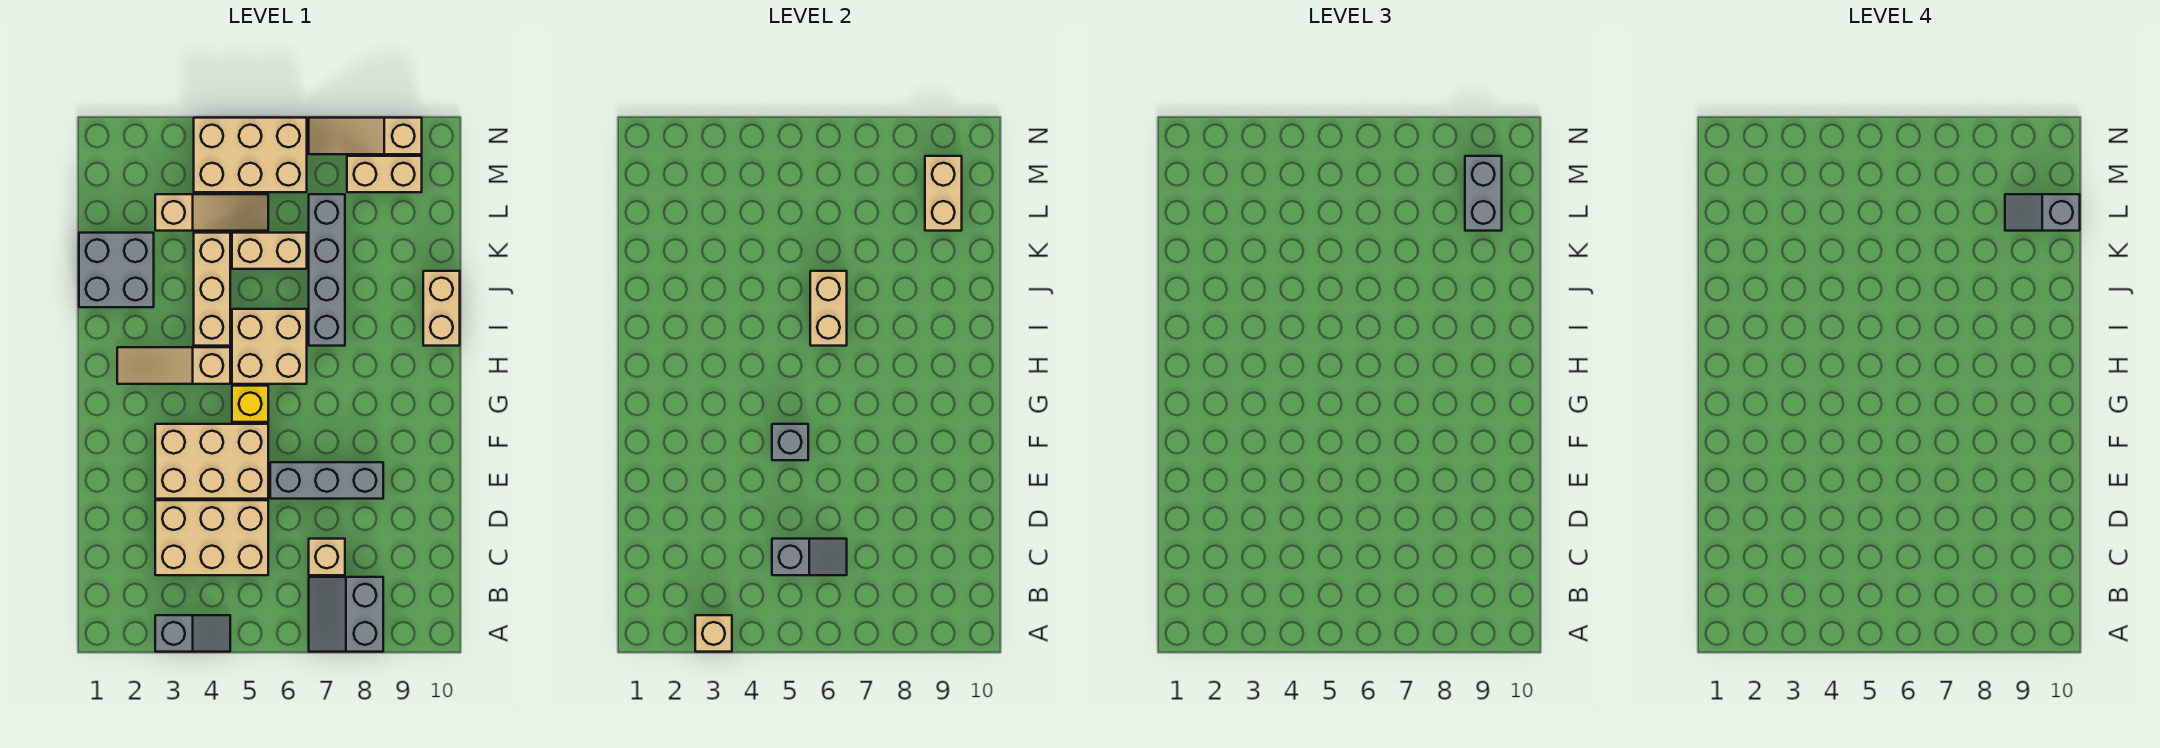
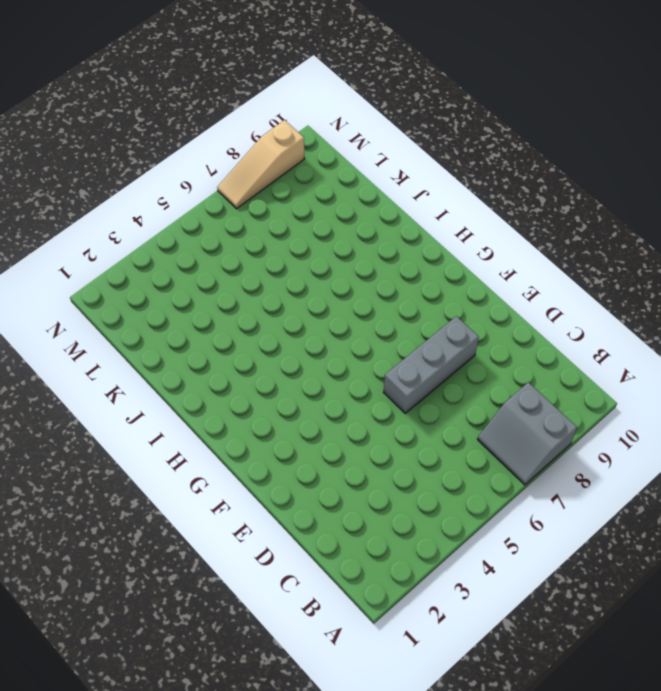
none -> grey slope A3:A4 level 1 top 3
none -> tan brick C3:D5 level 1
none -> tan brick C7 level 1

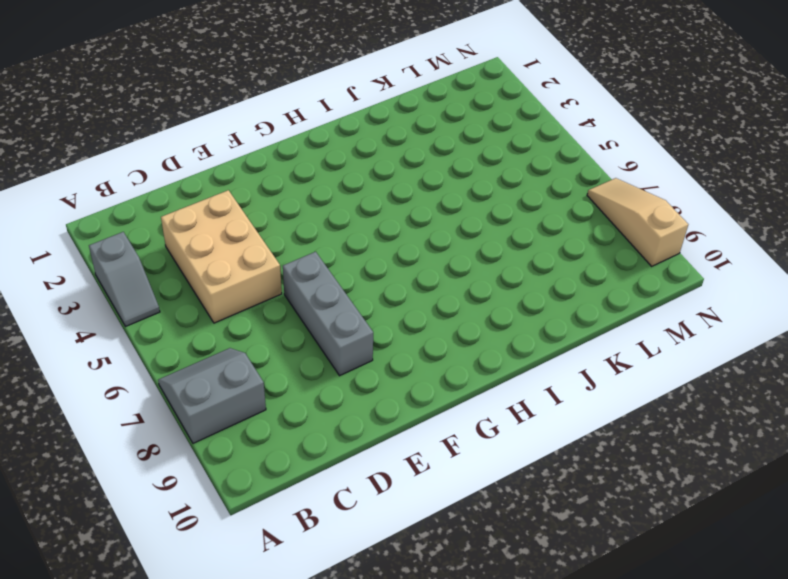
none -> tan brick C7 level 1
none -> tan brick E3:F5 level 1
none -> yellow brick G5 level 1

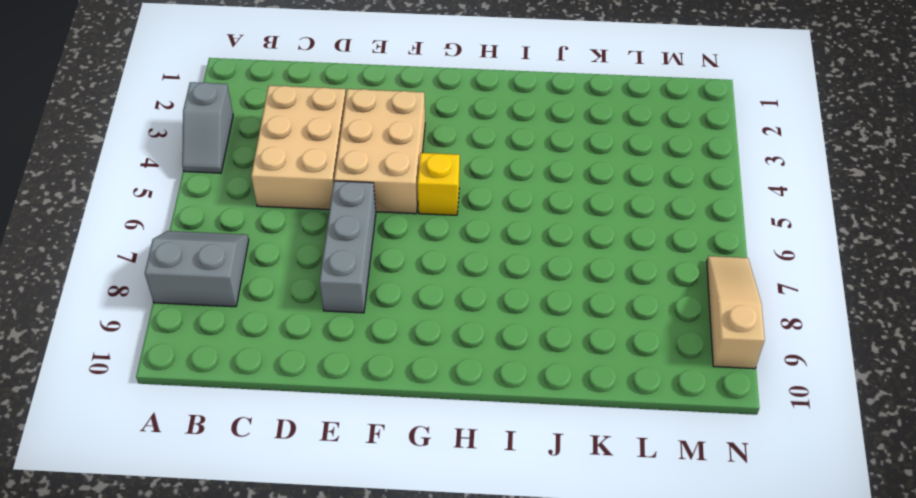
none -> tan brick C7 level 1
none -> tan slope H2:H4 level 1 top 4
none -> tan brick H5:I6 level 1

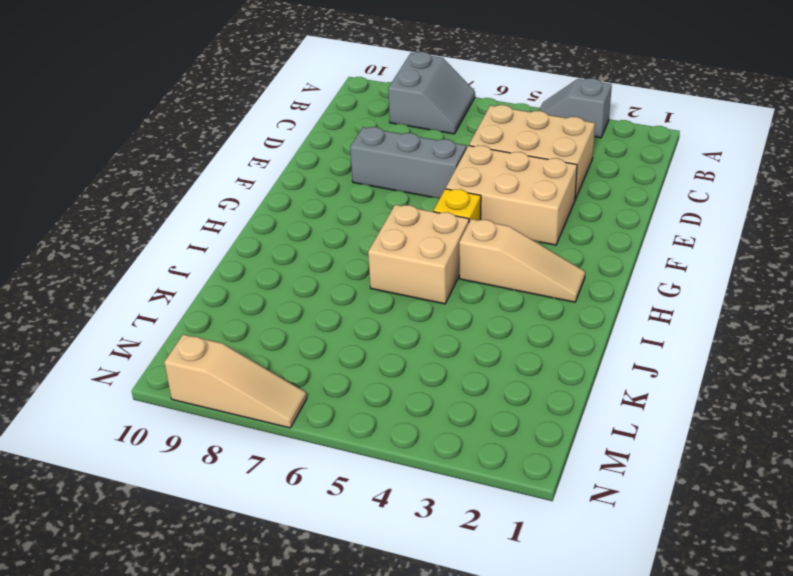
none -> tan brick C7 level 1
none -> tan brick I4:K4 level 1
none -> grey brick I7:L7 level 1

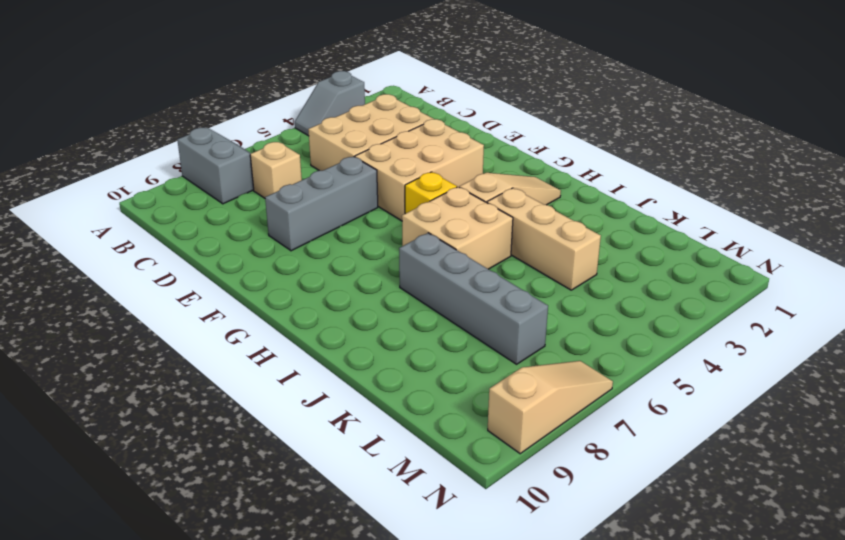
none -> tan brick I10:J10 level 1
none -> grey brick J1:K2 level 1
none -> tan brick K5:K6 level 1

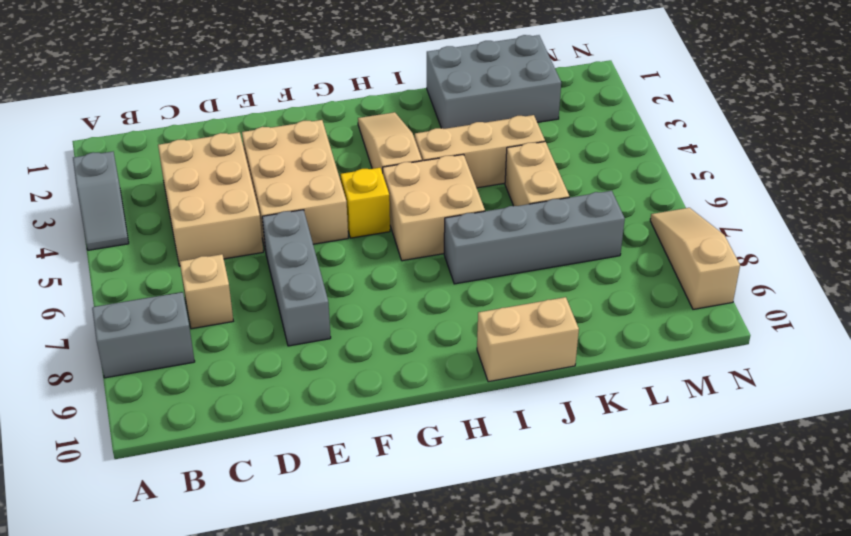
grey brick J1:L2 level 1 -> grey brick J1:K2 level 1
none -> tan slope L3:L5 level 1 top 3
none -> tan brick M4:N6 level 1
none -> tan brick M8:M9 level 1

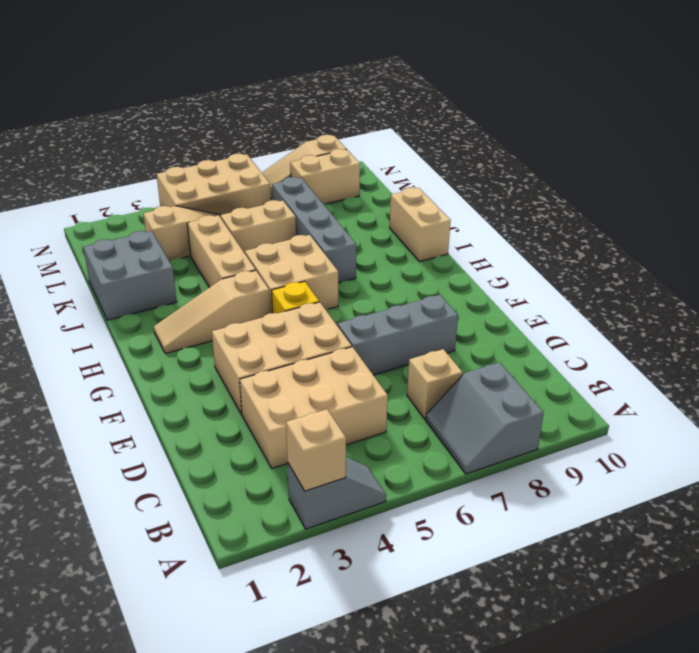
none -> grey slope C5:C6 level 2 top 5
none -> grey brick F5 level 2
none -> tan brick I6:J6 level 2

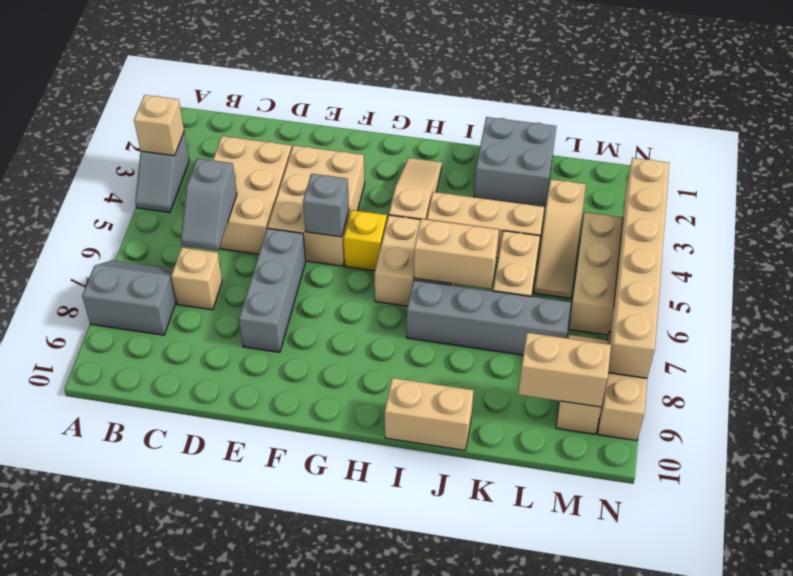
tan brick N3:N8 level 2 -> none
none -> grey brick L9:M9 level 3
none -> grey slope L9:L10 level 4 top 10

